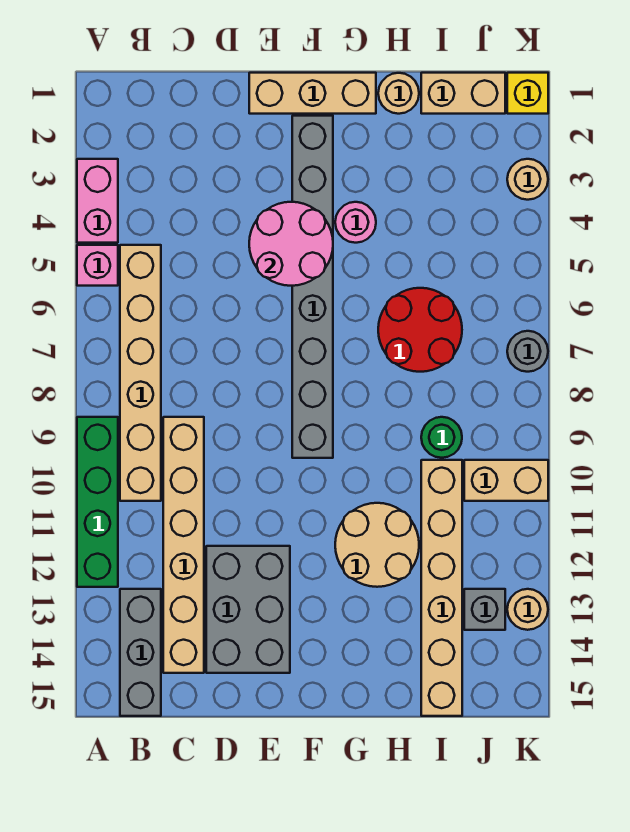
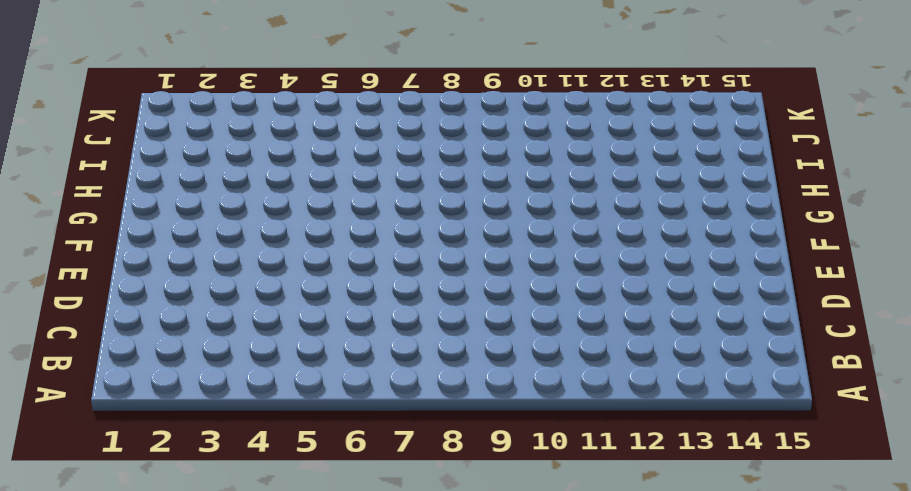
none -> pink brick A3:A4 level 1
none -> pink brick A5 level 1
none -> green brick A9:A12 level 1

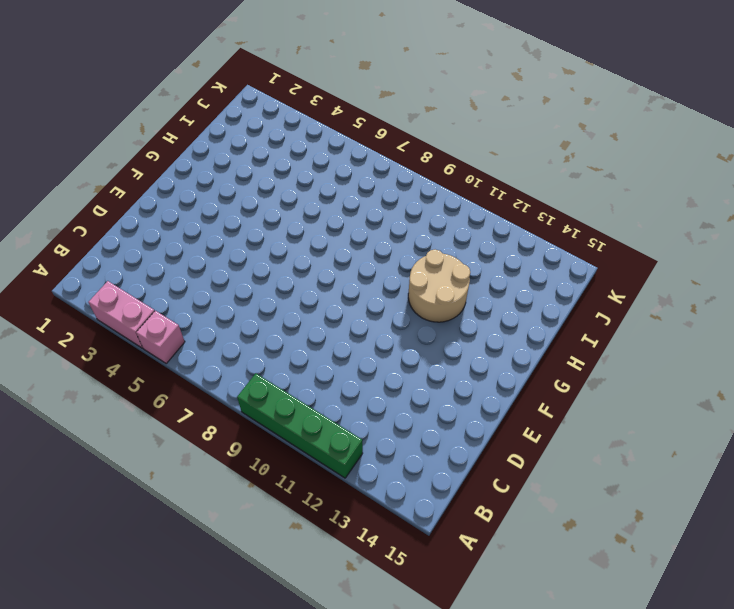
none -> tan brick B5:B10 level 1
none -> grey brick B13:B15 level 1
none -> tan brick C9:C14 level 1

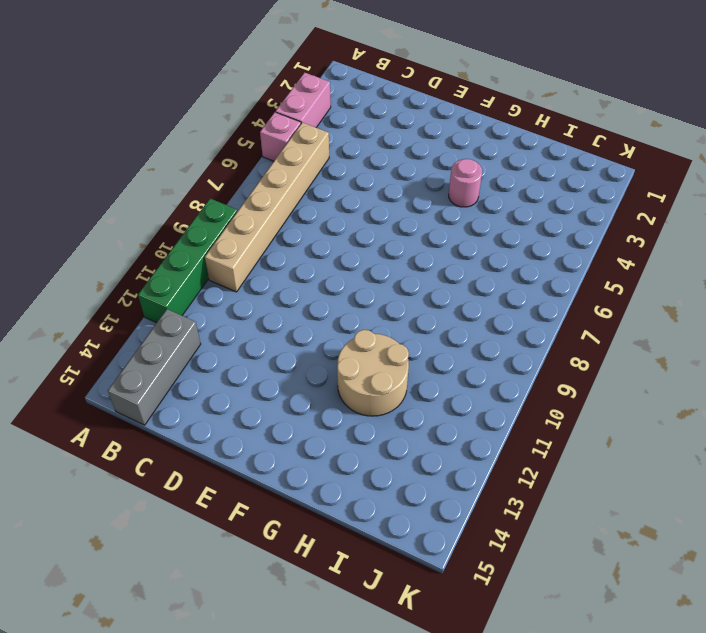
none -> tan brick C9:C14 level 1
none -> grey brick D12:E14 level 1
none -> tan brick E1:G1 level 1

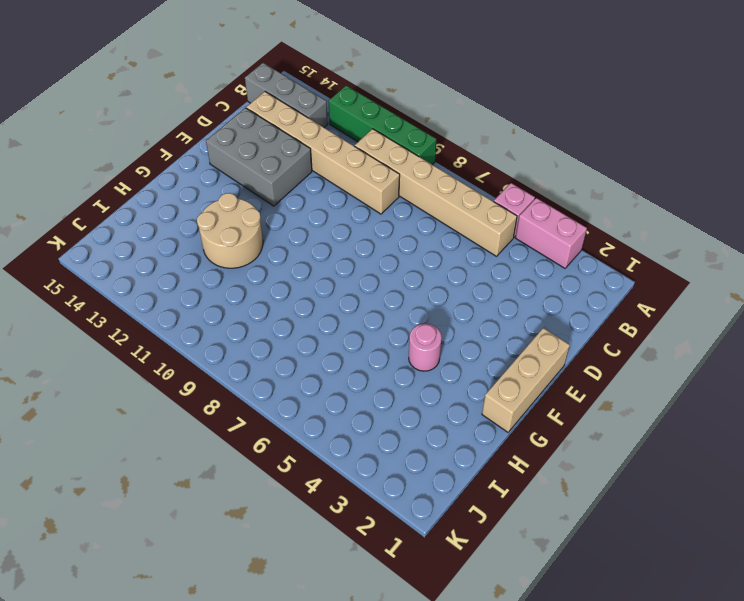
none -> grey brick F2:F9 level 1
none -> tan round brick H1 level 1
none -> red round brick H6:I7 level 1

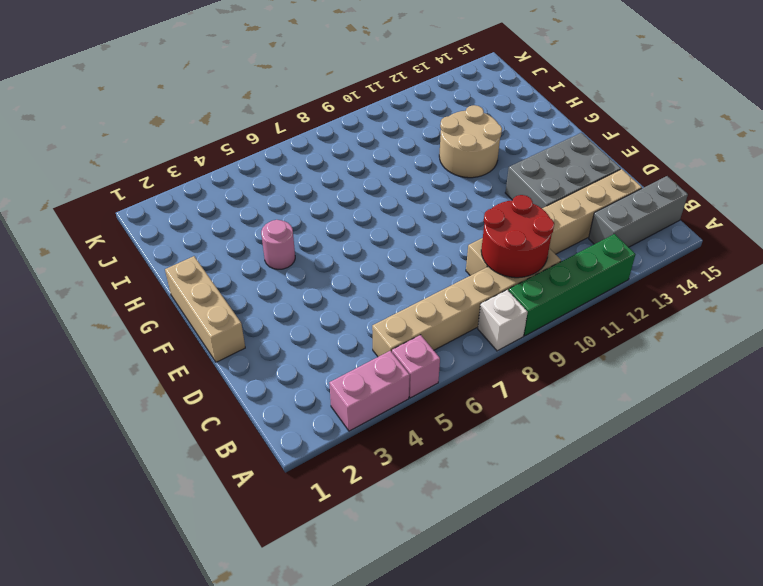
white brick A8 level 1 -> none
red round brick B9:C10 level 2 -> red round brick H6:I7 level 1
none -> grey brick F2:F9 level 1
none -> tan round brick H1 level 1
none -> tan brick I1:J1 level 1

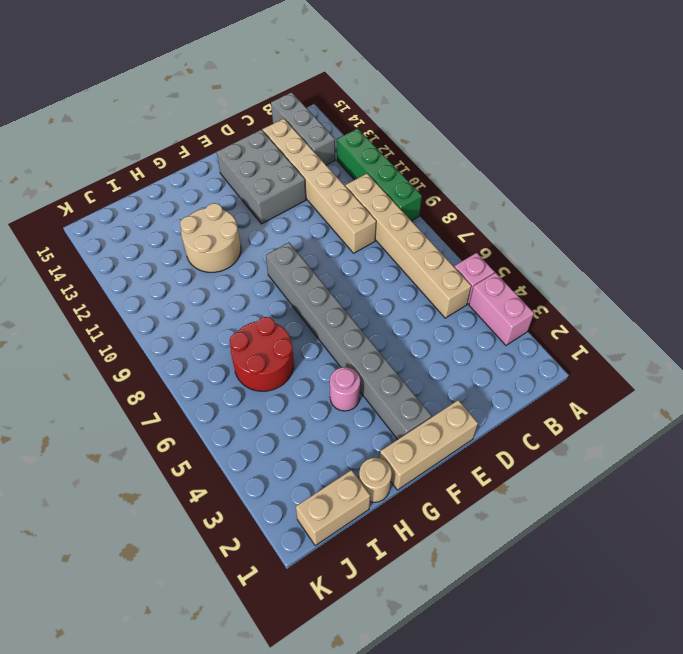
none -> green round brick I9 level 1
none -> tan brick I10:I15 level 1
none -> tan brick J10:K10 level 1

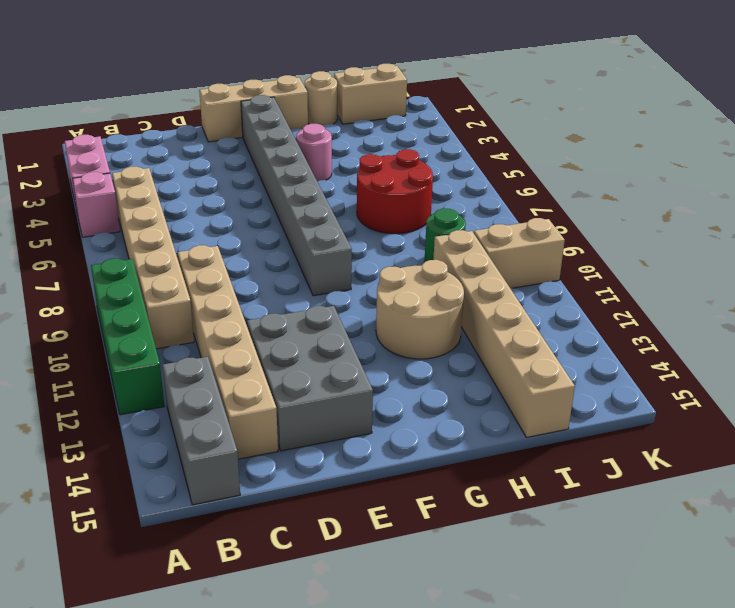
none -> grey brick J13 level 1
none -> yellow brick K1 level 1
none -> tan round brick K3 level 1

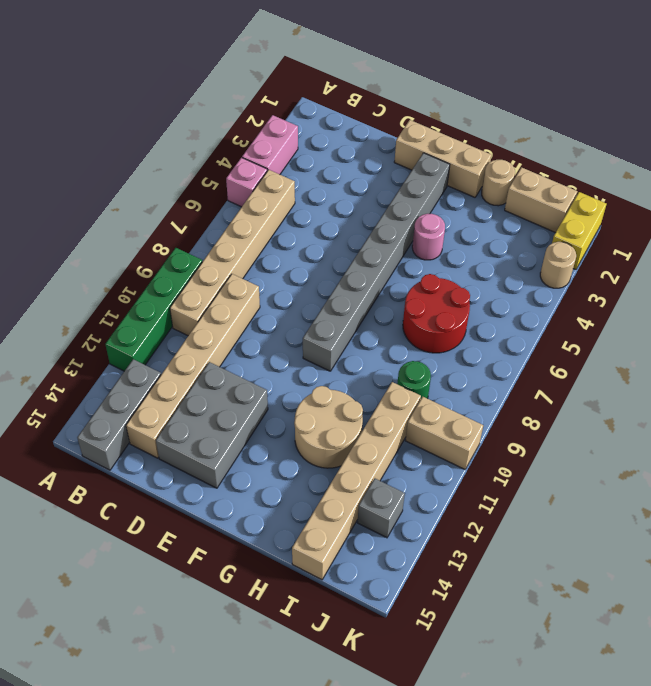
yellow brick K1:K2 level 1 -> yellow brick K1 level 1
none -> grey round brick K7 level 1
none -> tan round brick K13 level 1
none -> pink round brick E4:F5 level 2

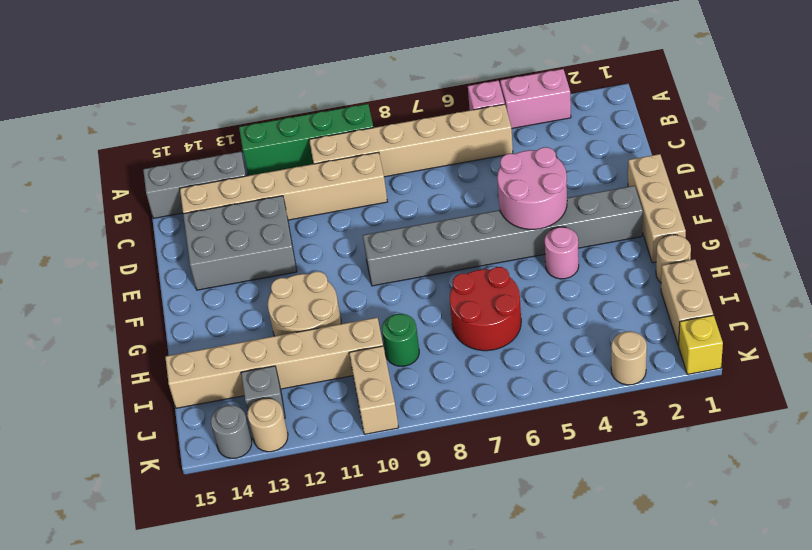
grey round brick K14 level 1 -> grey round brick K7 level 1

